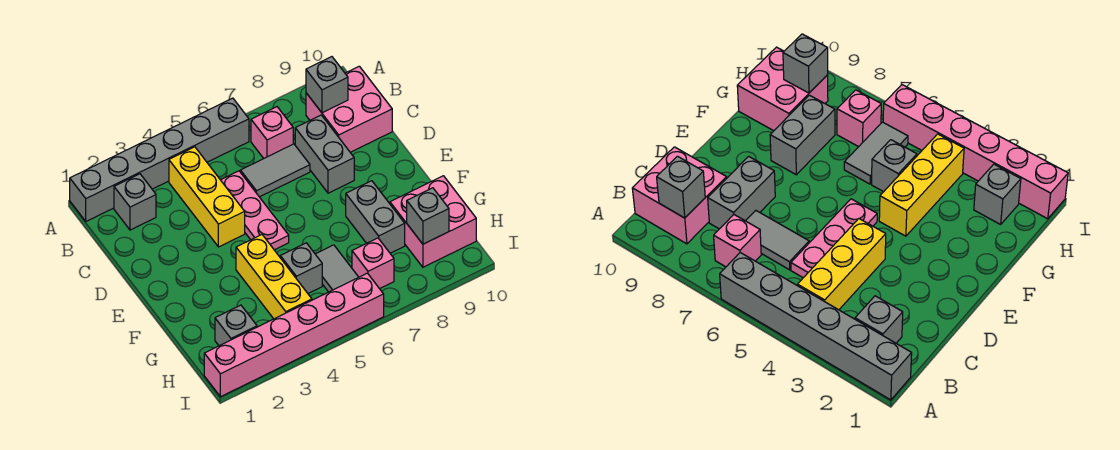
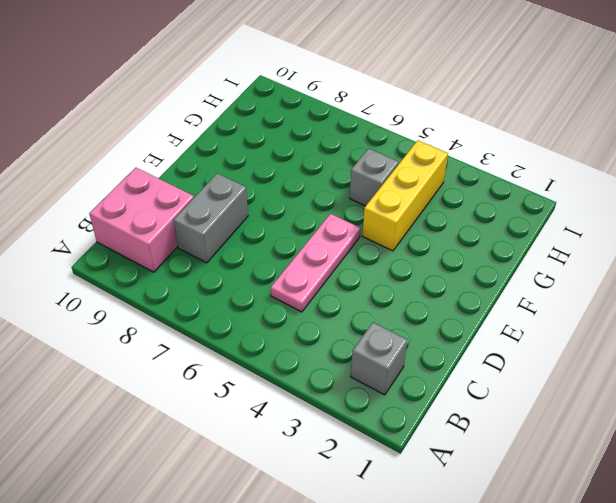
none -> grey brick A1:A6 level 1
none -> yellow brick B4:D4 level 1
none -> pink brick B7 level 1

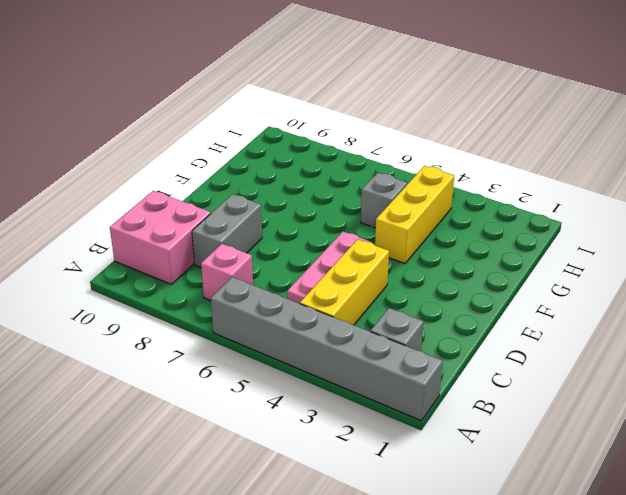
none -> grey tile C6:C7 level 1
none -> grey brick F8:G8 level 1
none -> grey tile G6:H6 level 1

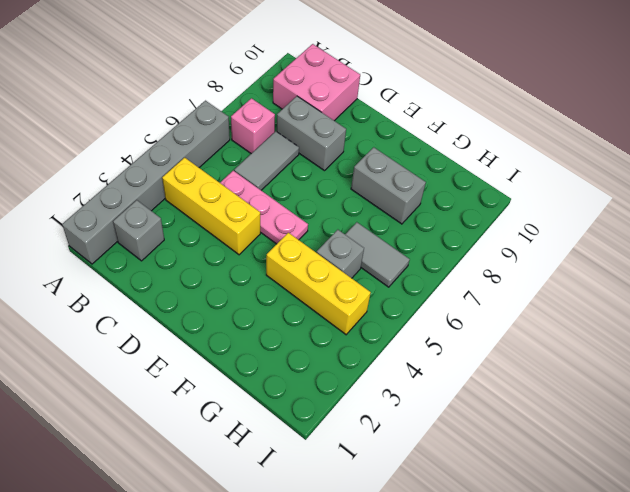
none -> pink brick G9:H10 level 1
none -> grey brick H2 level 1
none -> pink brick H7 level 1

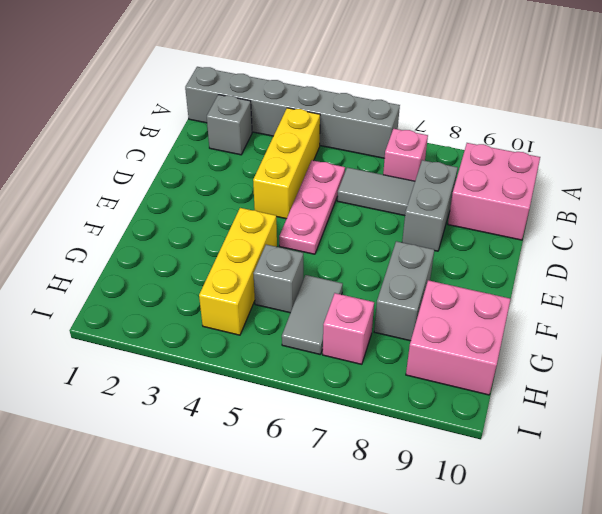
none -> grey brick H2 level 1
none -> pink brick I1:I6 level 1
none -> grey brick B9 level 2

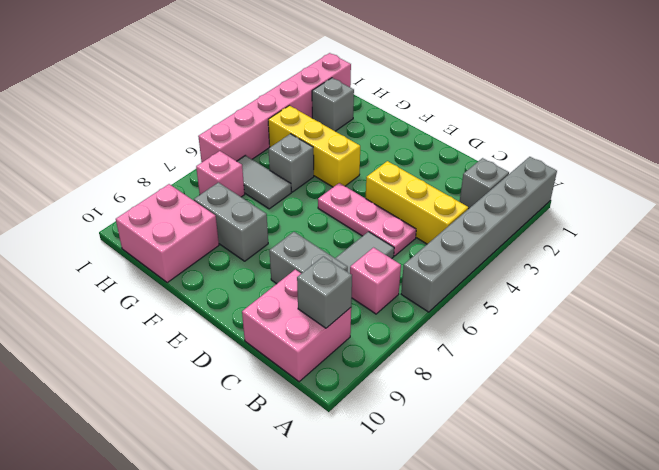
none -> grey brick H9 level 2

